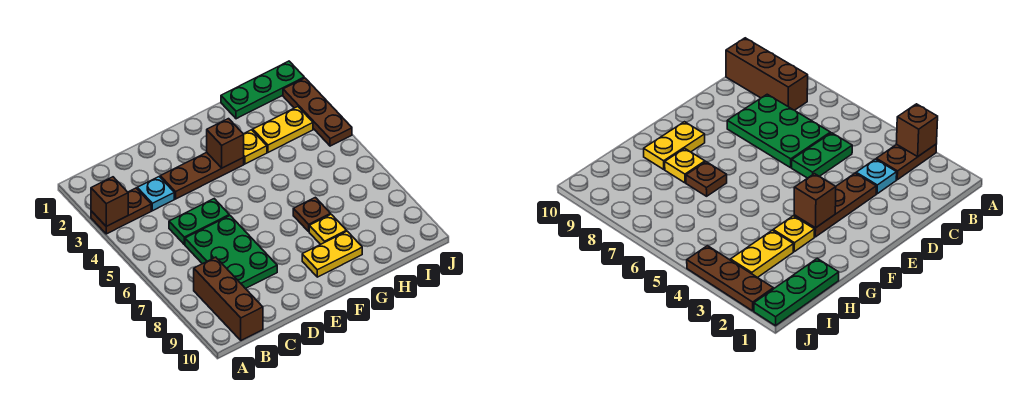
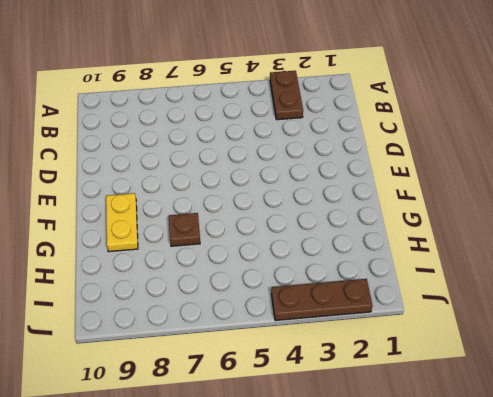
none -> brown brick B8:B10 level 1
none -> cyan plate C3 level 1
none -> green plate C5:D5 level 1

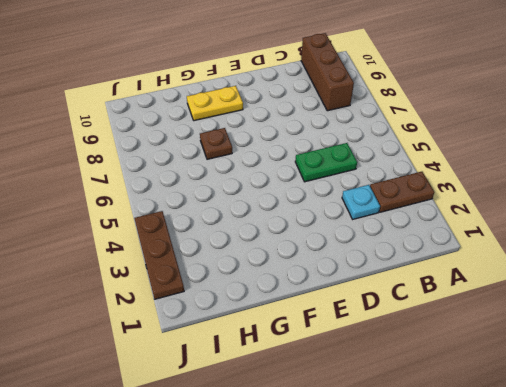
none -> green plate C6:D8 level 1
none -> brown plate D3:F3 level 1
none -> yellow plate G3 level 1

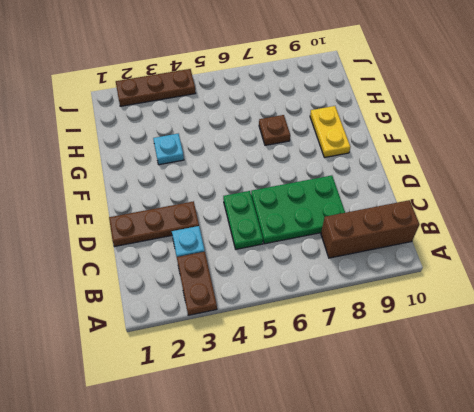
brown plate D1:D3 level 1 -> brown plate D3:F3 level 1
cyan plate G3 level 1 -> yellow plate G3 level 1
none -> yellow plate G8 level 1
none -> green plate H1:J1 level 1
none -> yellow plate H3:I3 level 1

